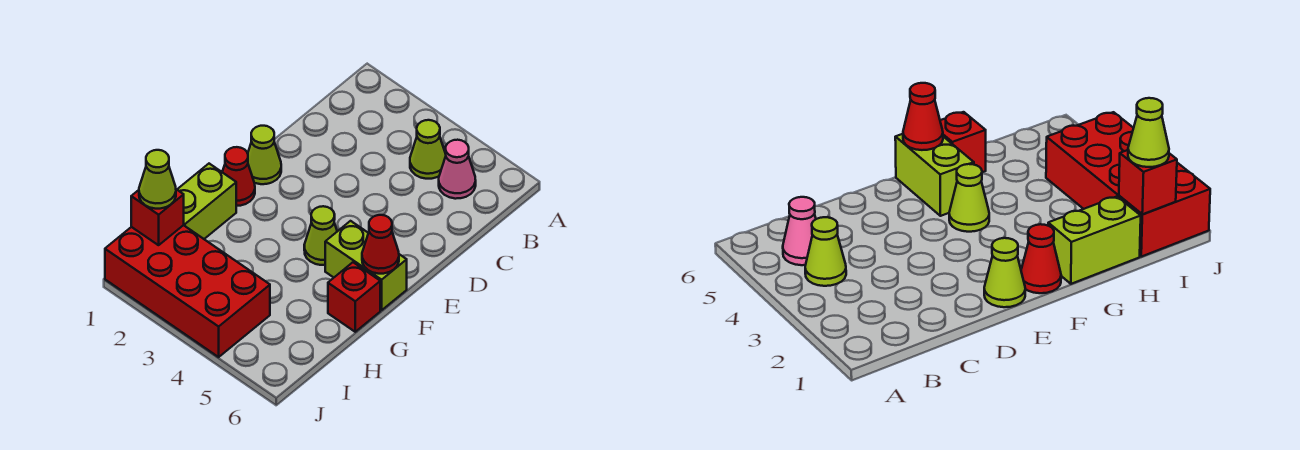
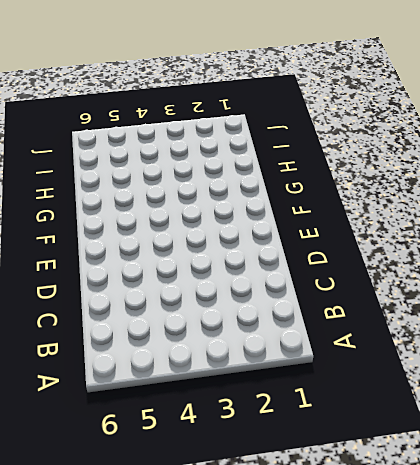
none -> lime cone B4 level 1
none -> pink cone B5 level 1
none -> lime cone E1 level 1

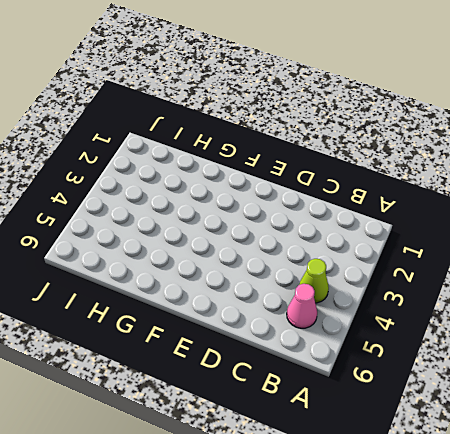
none -> lime cone E1 level 1
none -> red cone F1 level 1
none -> lime cone F4 level 1

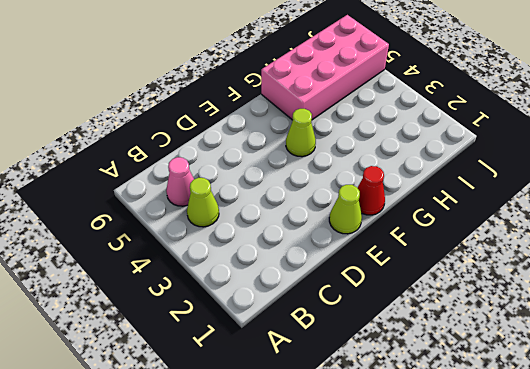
pink brick G5:J6 level 1 -> red brick G6 level 1
none -> lime brick F5:F6 level 1
none -> lime brick G1:H1 level 1
none -> red brick I1:J4 level 1

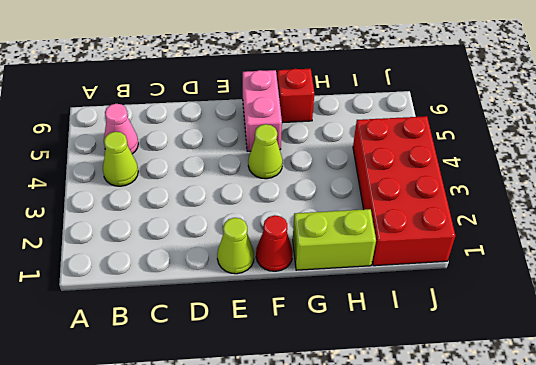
pink brick F5:F6 level 1 -> lime brick F5:F6 level 1
none -> red cone F6 level 2
none -> red brick I1 level 2
none -> lime cone I1 level 3

